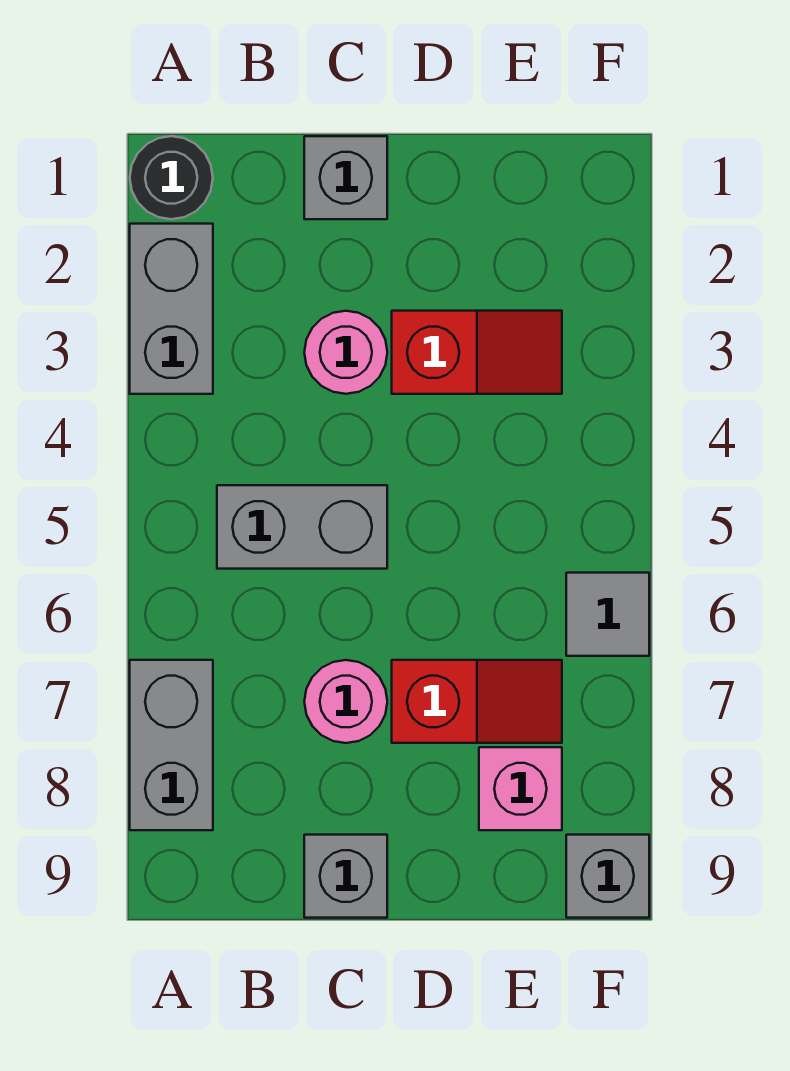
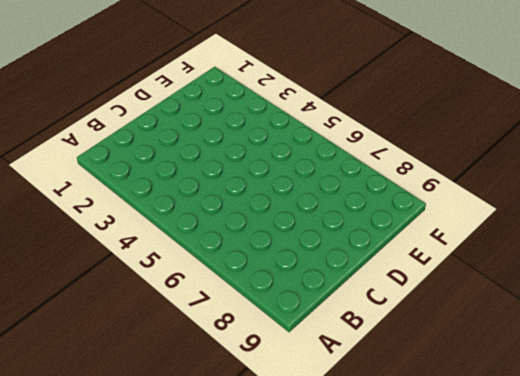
none -> black round brick A1 level 1
none -> grey brick A2:A3 level 1
none -> grey brick A7:A8 level 1

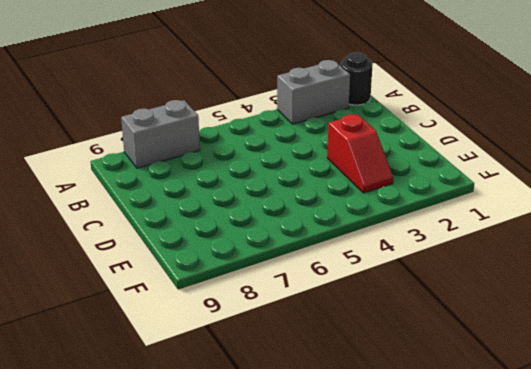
none -> grey brick B5:C5 level 1
none -> grey brick C1 level 1
none -> pink round brick C3 level 1

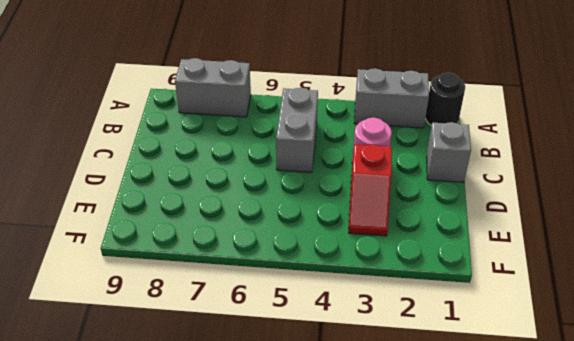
none -> pink round brick C7 level 1
none -> grey brick C9 level 1
none -> red slope D7:E7 level 1 top D

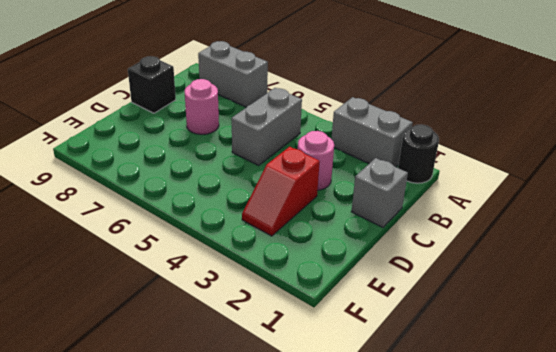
black brick C9 level 1 -> grey brick C9 level 1
none -> red slope D7:E7 level 1 top D
none -> pink brick E8 level 1
none -> grey tile F6 level 1

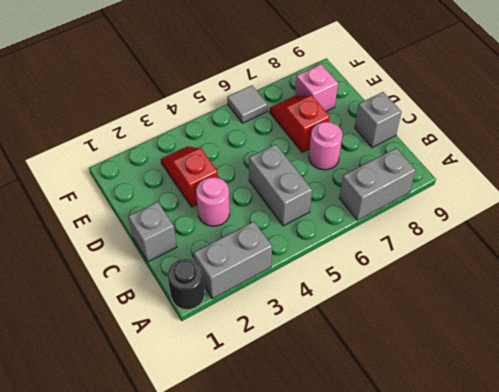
none -> grey brick F9 level 1

